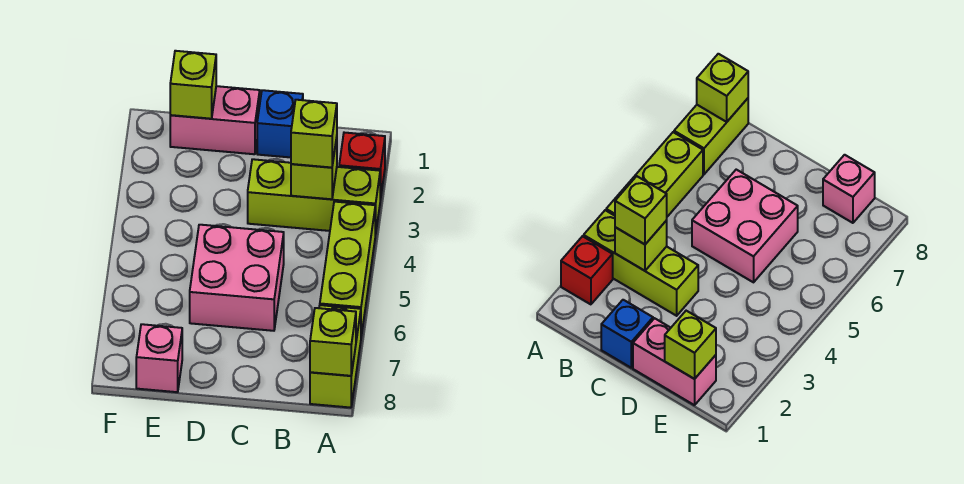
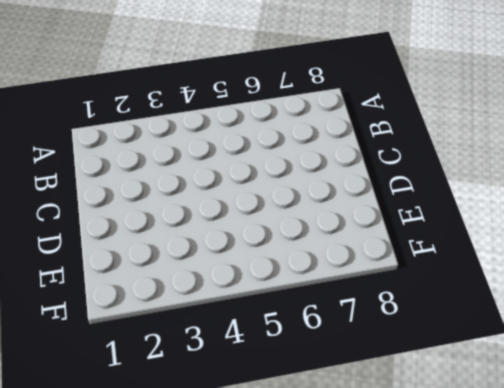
none -> red brick A2 level 1
none -> lime brick A3:C3 level 1
none -> lime brick A4:A6 level 1

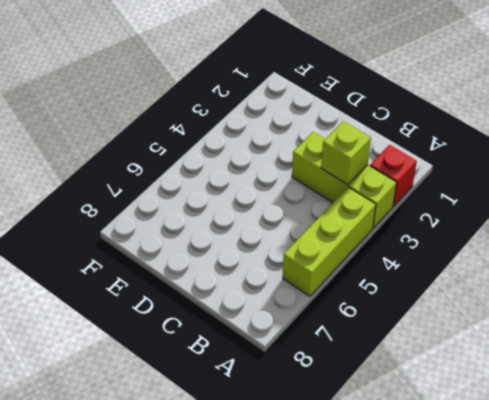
none -> lime brick A7:A8 level 1
none -> blue brick C1 level 1
none -> pink brick C5:D6 level 1

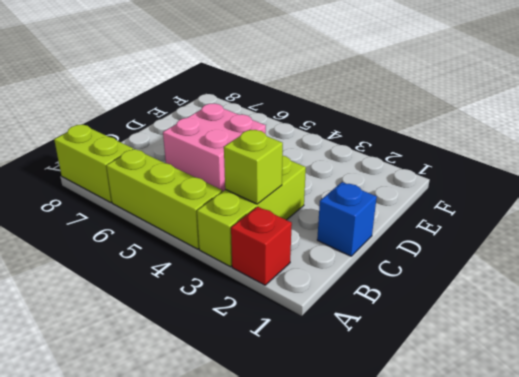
none -> pink brick D1:E1 level 1
none -> pink brick E8 level 1
none -> lime brick A8 level 2

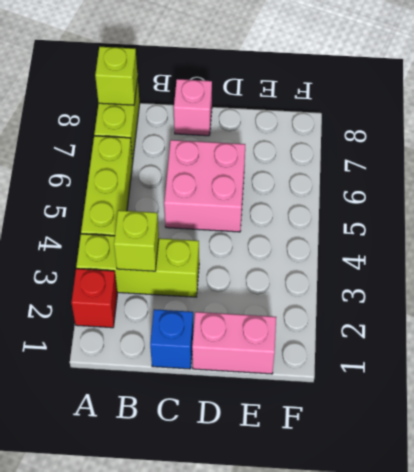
pink brick C8 level 1 -> pink brick E8 level 1
none -> lime brick E1 level 2
none -> lime brick B3 level 3

